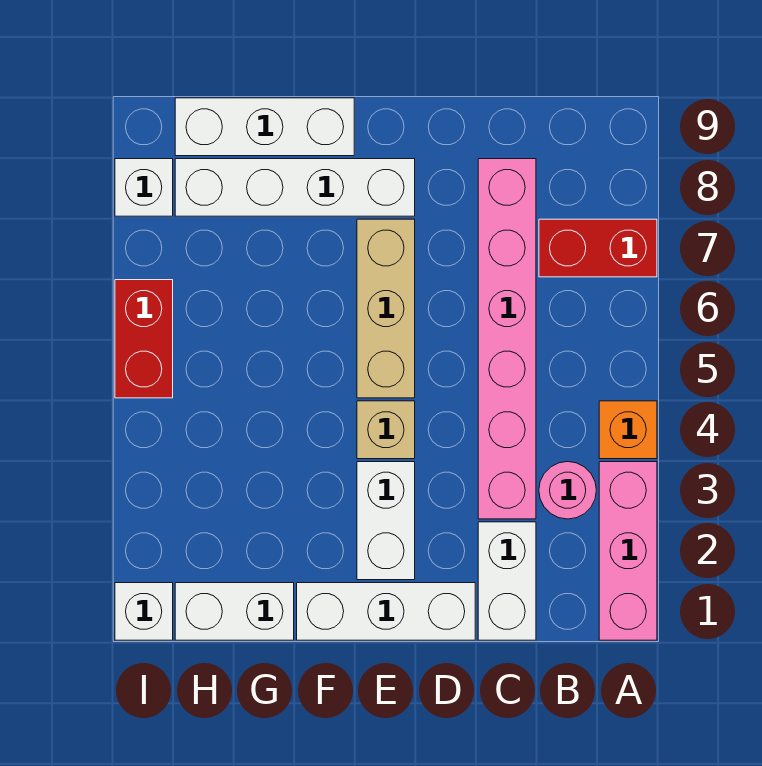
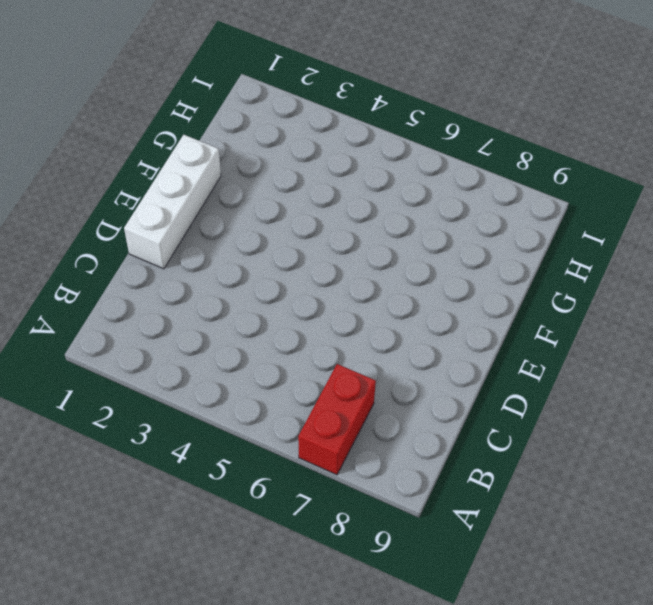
none -> pink brick A1:A3 level 1
none -> orange brick A4 level 1
none -> pink round brick B3 level 1

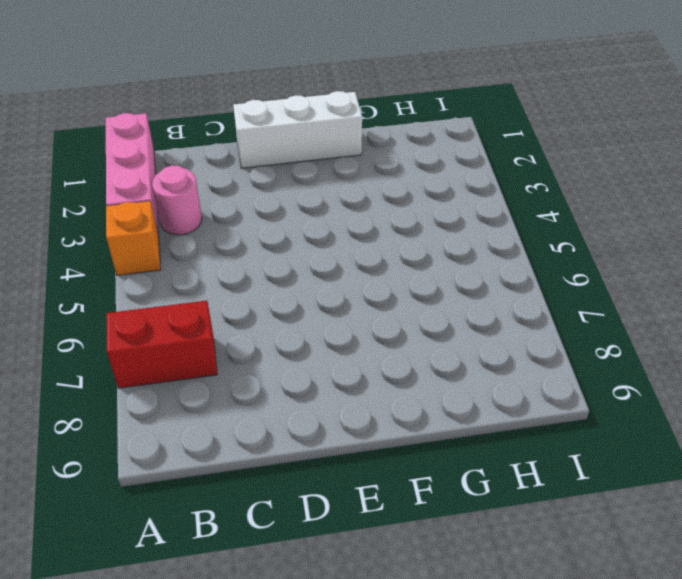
none -> white brick C1:C2 level 1
none -> pink brick C3:C8 level 1
none -> white brick E2:E3 level 1

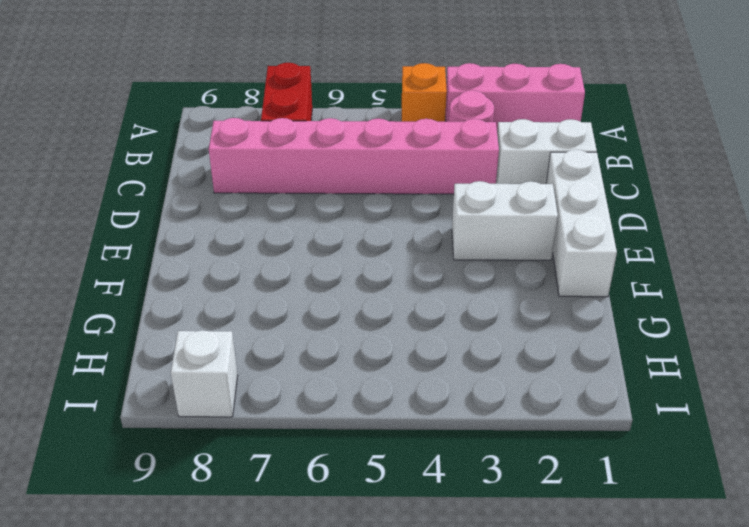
none -> tan brick E4 level 1
none -> tan brick E5:E7 level 1
none -> white brick E8:H8 level 1

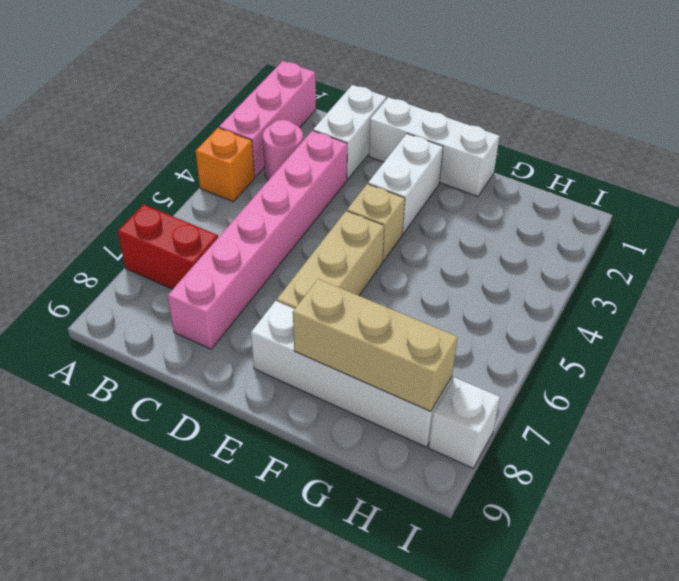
tan brick F8:H8 level 2 -> none
none -> white brick F9:H9 level 1
none -> white brick G1:H1 level 1
none -> white brick I1 level 1

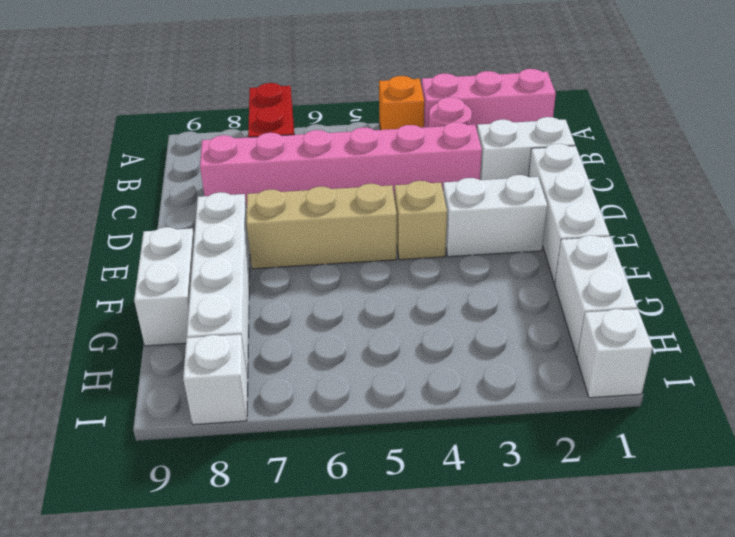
white brick F9:G9 level 1 -> white brick F9:H9 level 1
none -> red brick I5:I6 level 1

